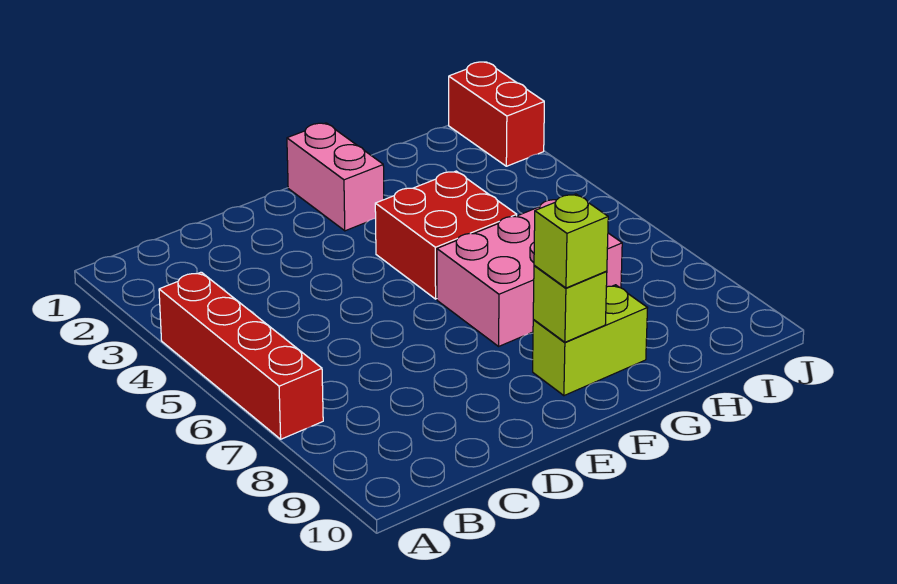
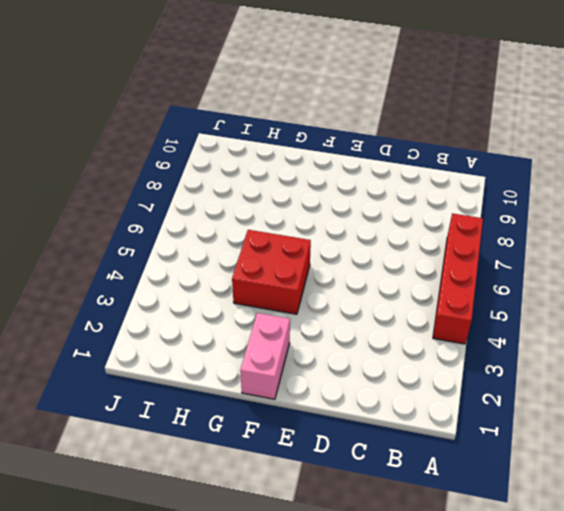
none -> pink brick F6:H7 level 1
none -> lime brick F9:G9 level 1

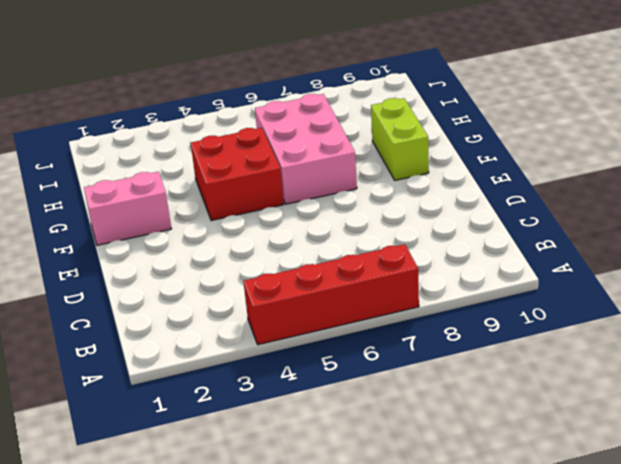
none -> red brick J1:J2 level 1
none -> lime brick F9 level 2

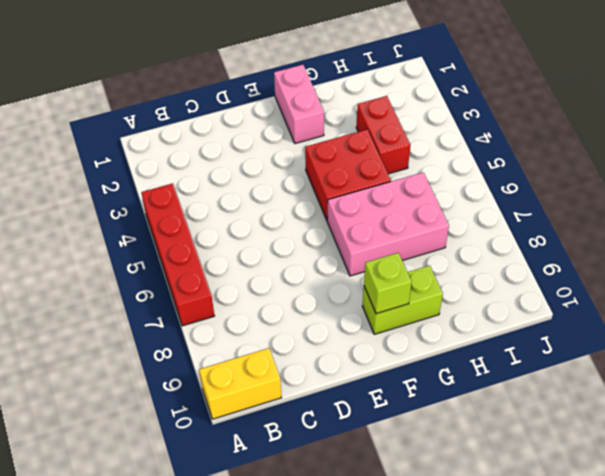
yellow brick A10:B10 level 1 -> none
red brick H3:H4 level 1 -> red brick J1:J2 level 1
none -> lime brick F9 level 3

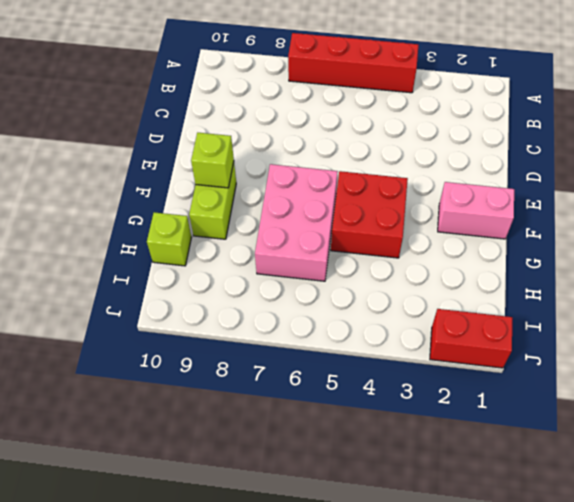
lime brick H10 level 1 -> lime brick F9 level 3

